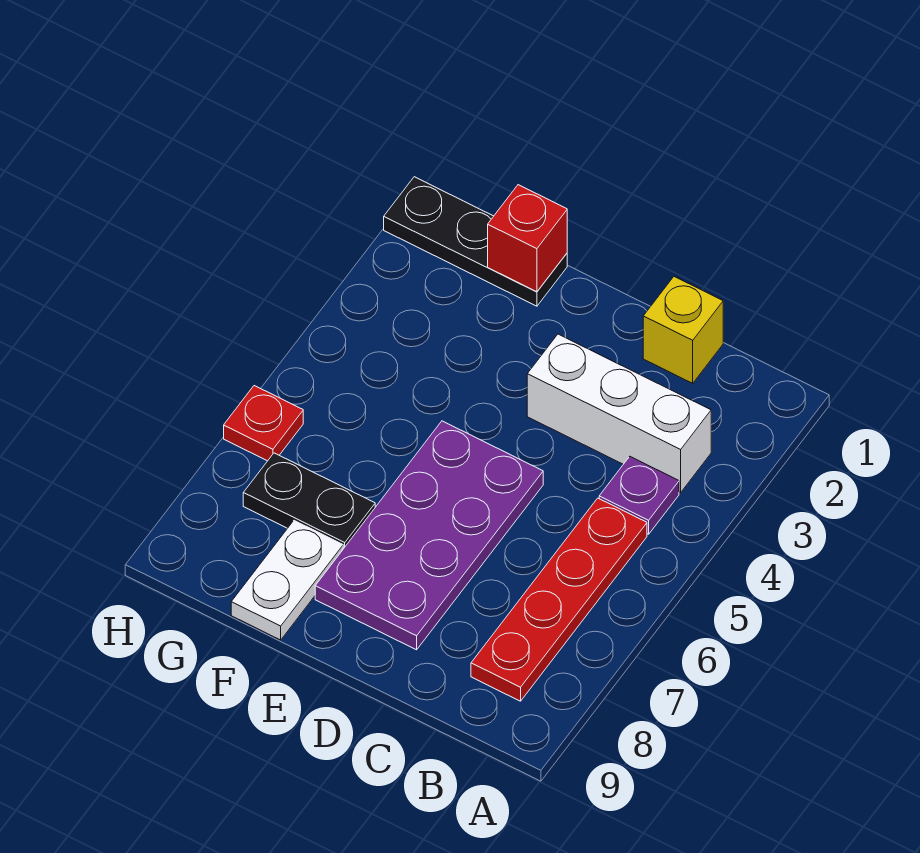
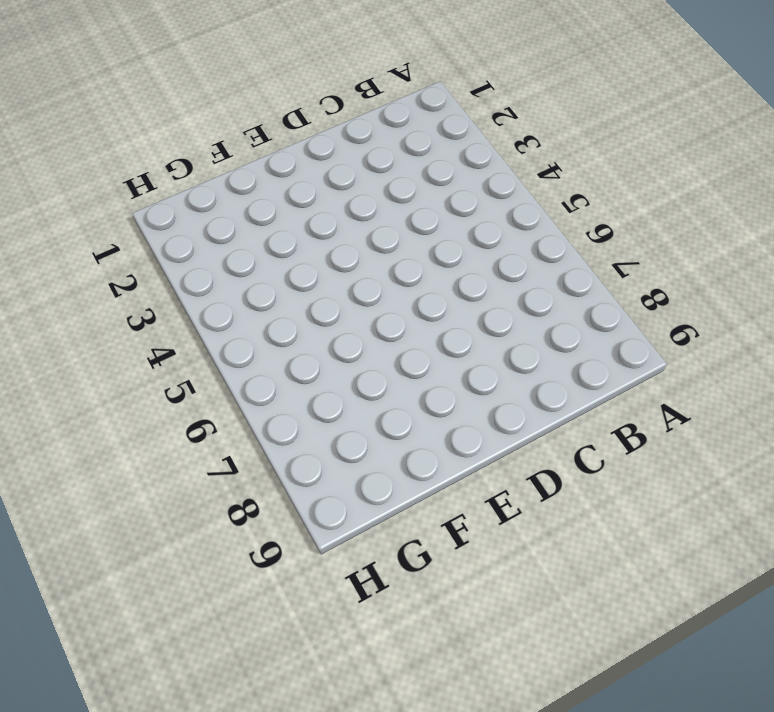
none -> white brick B3:D3 level 1
none -> purple plate B4 level 1

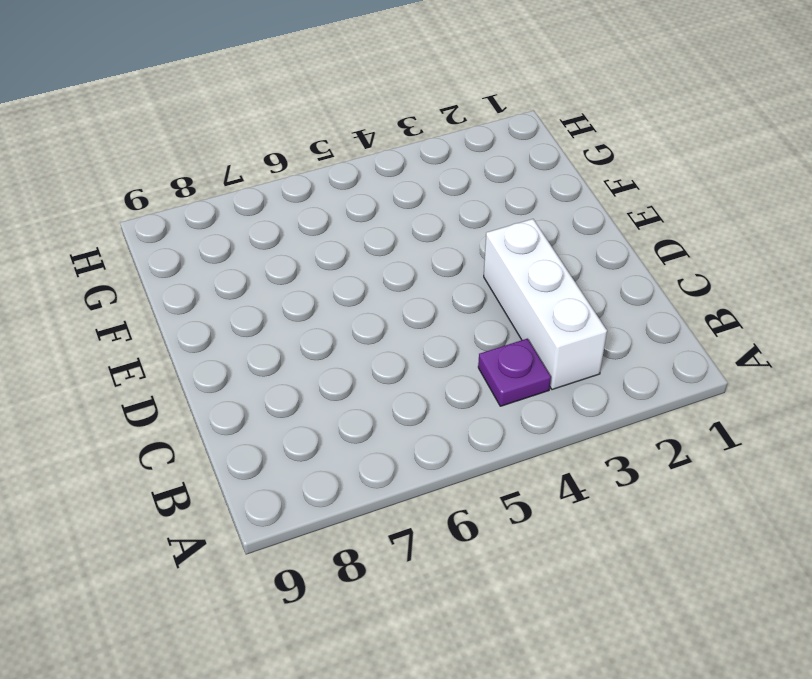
none -> red plate B5:B8 level 1
none -> yellow brick C1 level 1

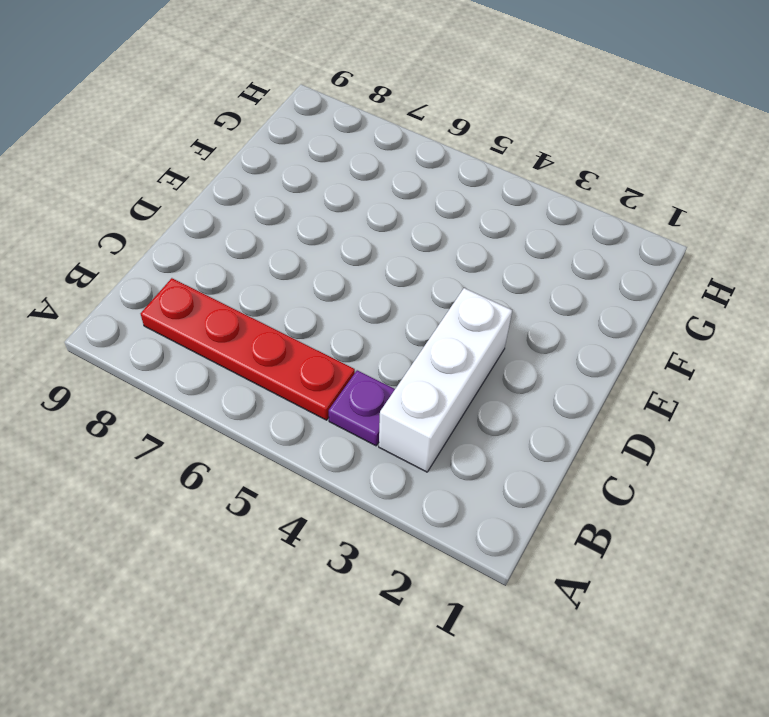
none -> yellow brick C1 level 1
none -> purple plate D5:E8 level 1

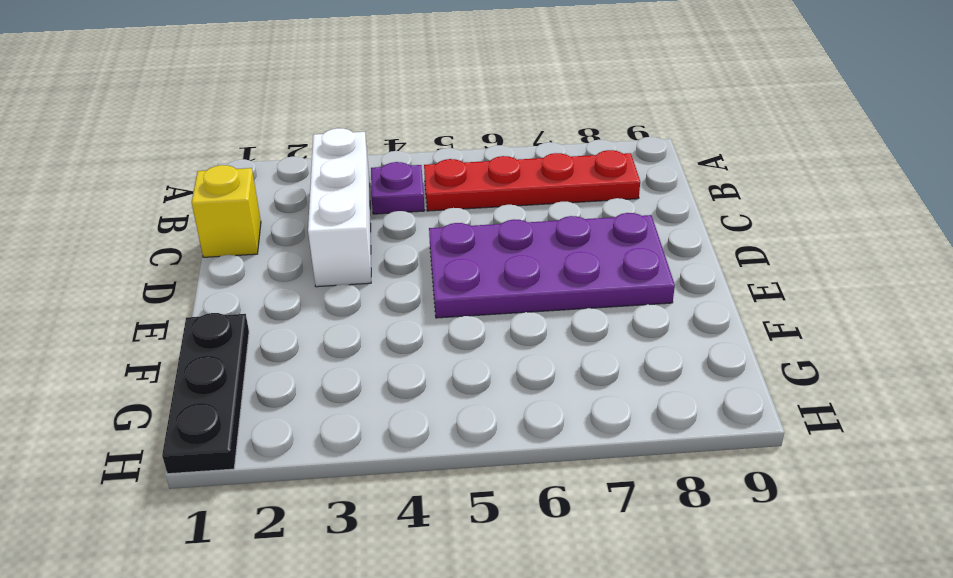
none -> black plate F7:G7 level 1
none -> white plate F8:F9 level 1

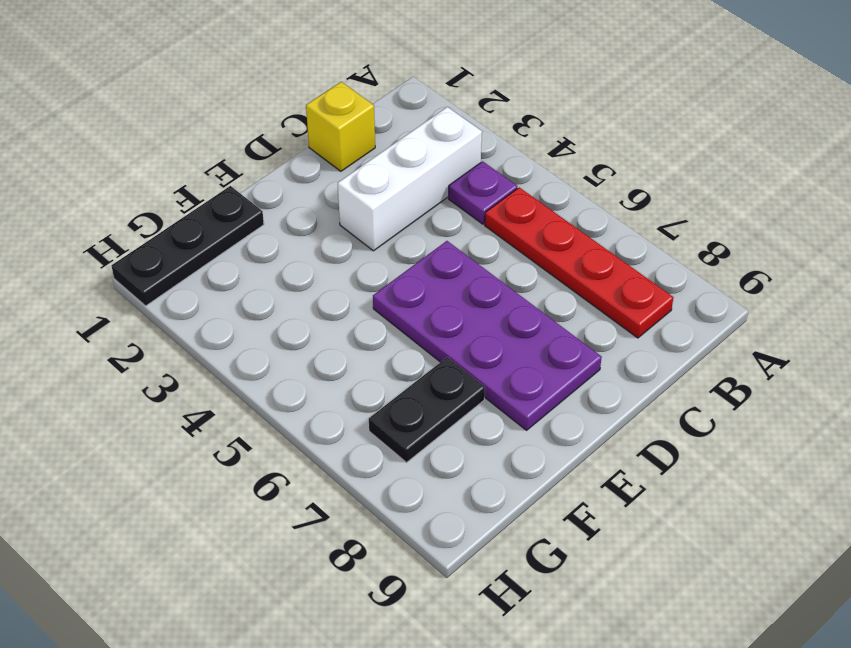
none -> white plate F8:F9 level 1
none -> red plate H6 level 1

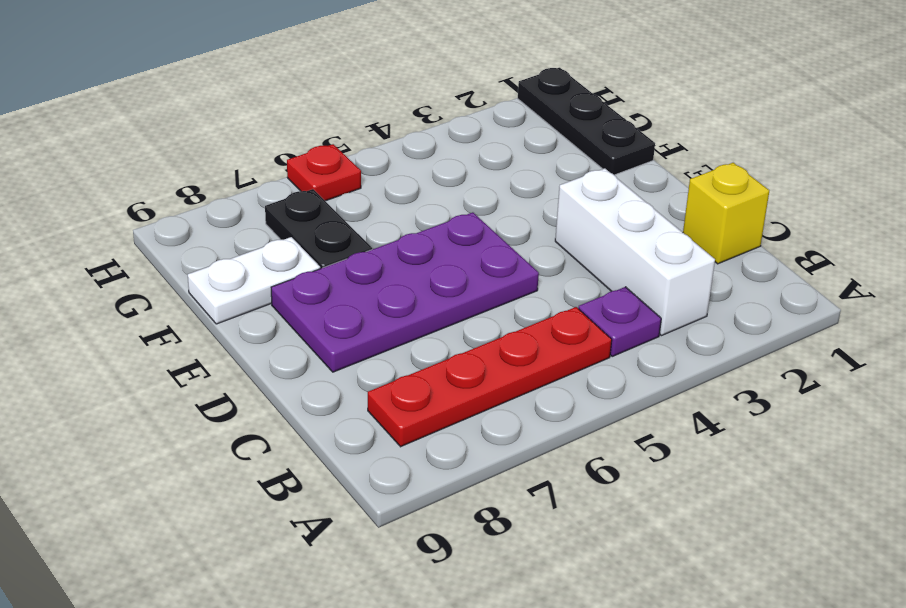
none -> red brick F1 level 2

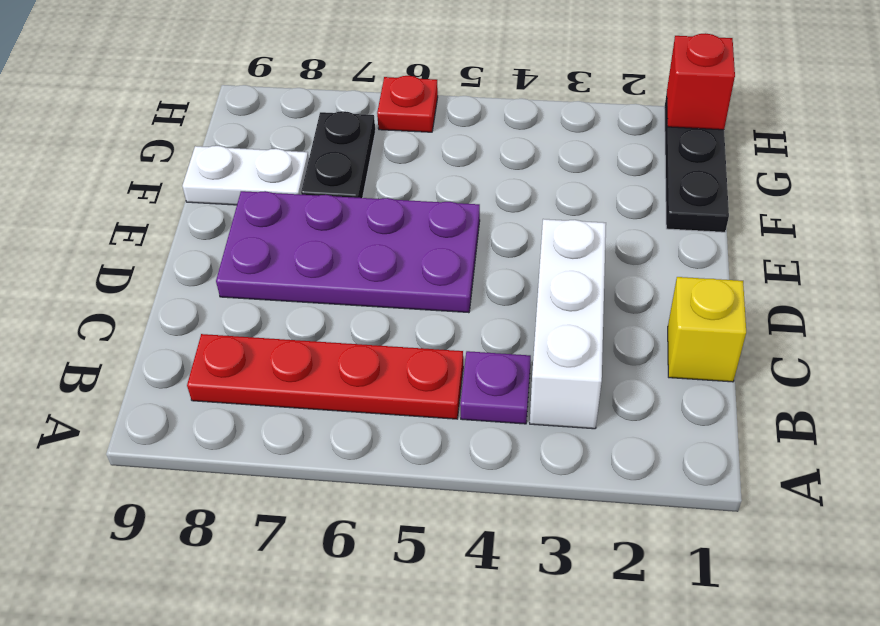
red brick H1 level 2 -> red brick F1 level 2

